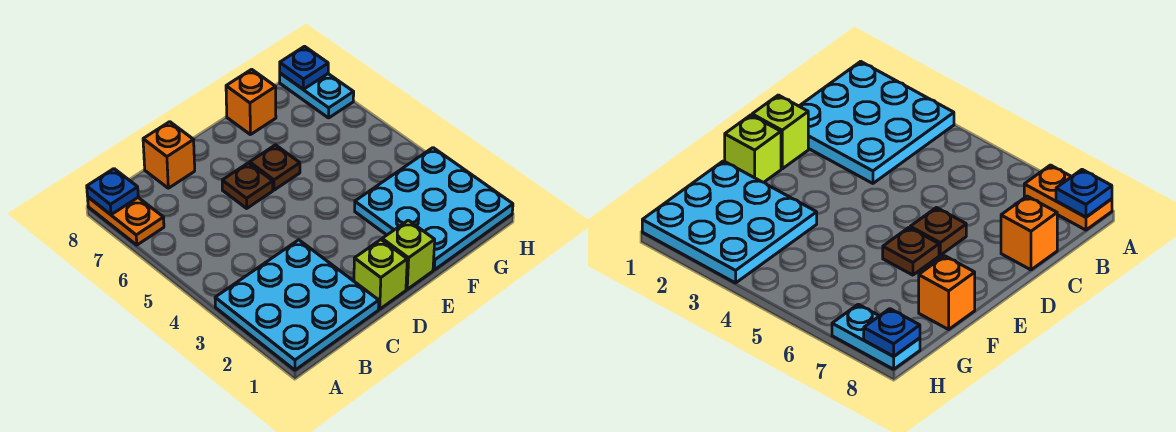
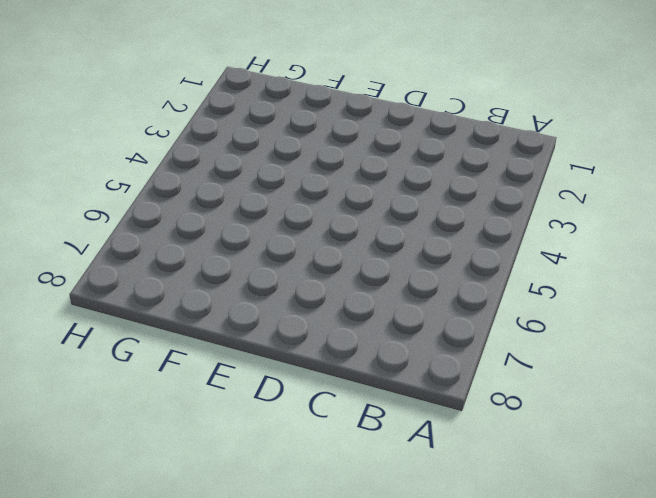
none -> cyan plate A1:C3 level 1
none -> orange plate A7:A8 level 1
none -> orange brick C8 level 1

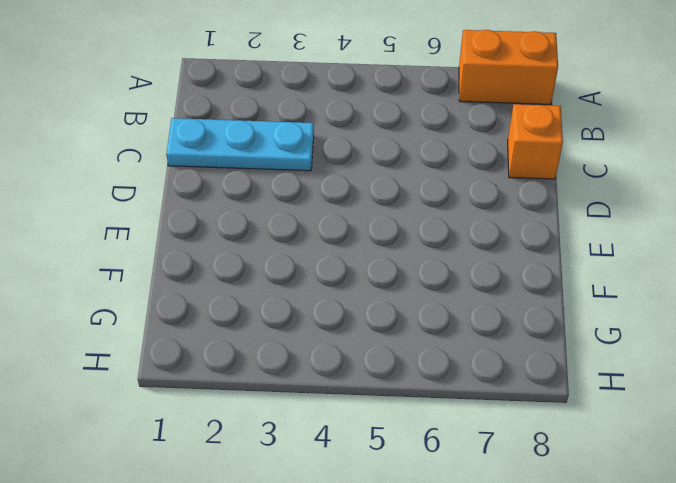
orange brick A7:A8 level 1 -> orange plate A7:A8 level 1
cyan plate C1:C3 level 1 -> cyan plate A1:C3 level 1
none -> lime brick D1 level 1
none -> brown plate D6 level 1
none -> lime brick E1 level 1

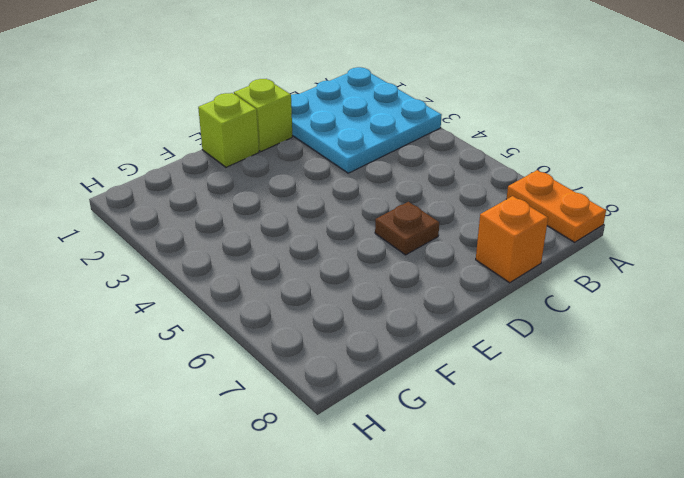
none -> brown plate E6 level 1
none -> cyan plate F1:H3 level 1
none -> orange brick F8 level 1

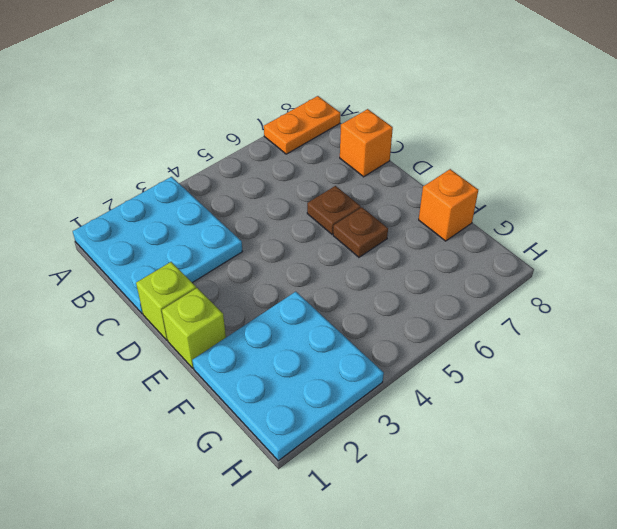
none -> cyan plate H7:H8 level 1
none -> blue plate A8 level 2
none -> blue plate H8 level 2

